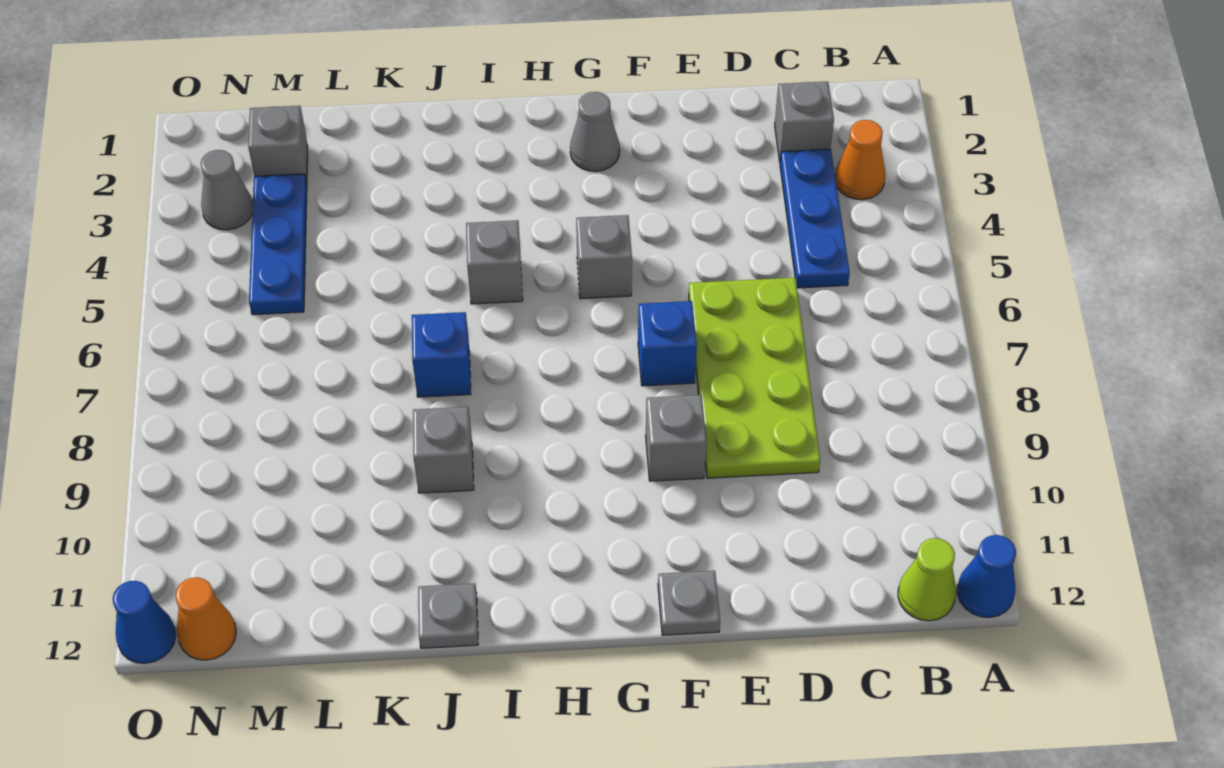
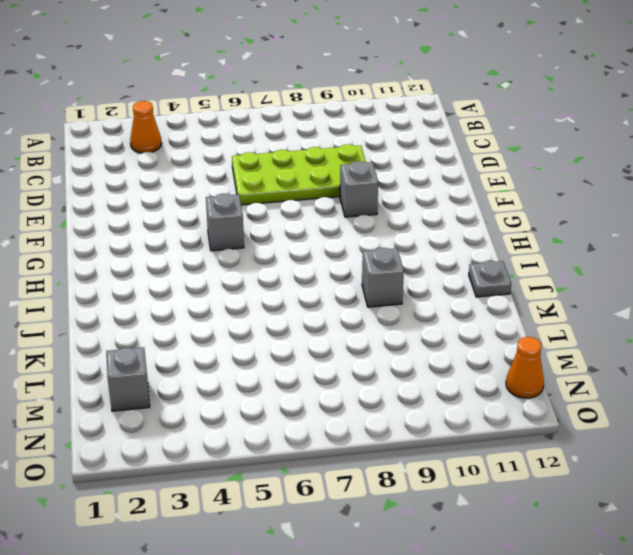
none -> blue cone A12 level 1
none -> lime cone B12 level 1
none -> grey brick C2 level 1

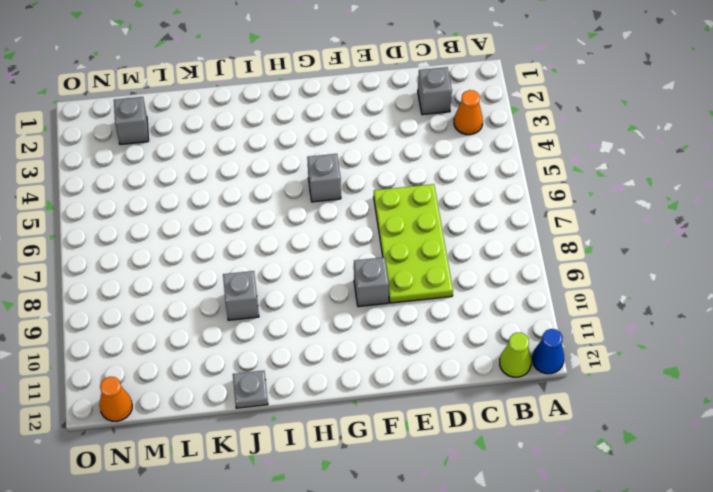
none -> blue plate C3:C5 level 1
none -> blue brick F7 level 1
none -> grey plate F12 level 1

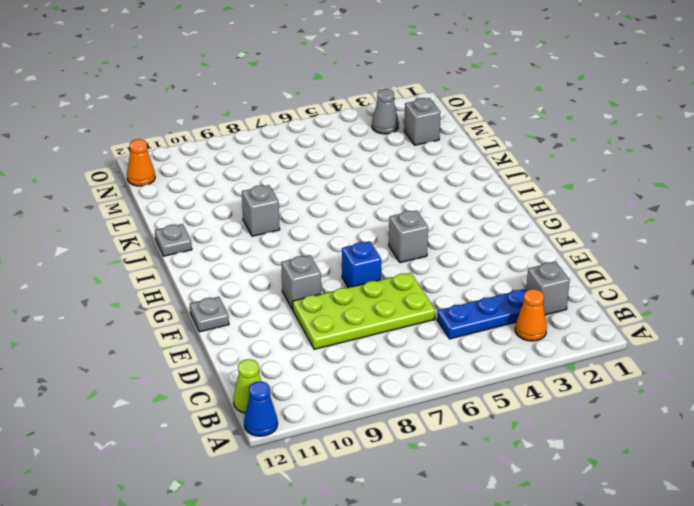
none -> grey cone G2 level 1
none -> grey brick I5 level 1
none -> blue brick J7 level 1

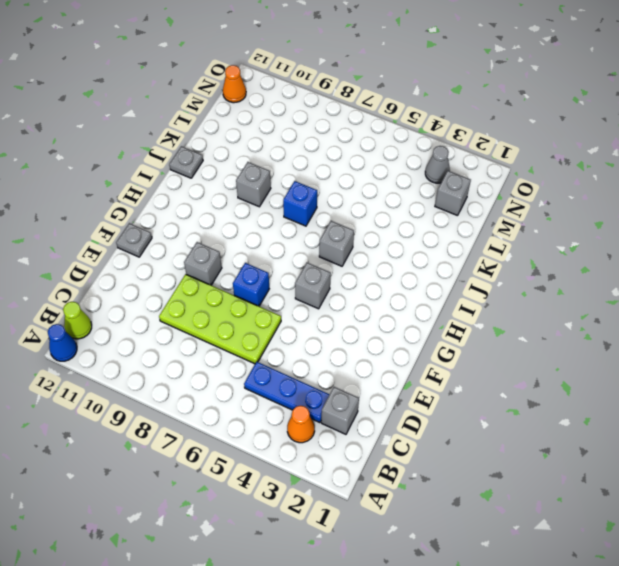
none -> grey cone G2 level 1
none -> blue plate M3:M5 level 1
none -> blue cone O12 level 1

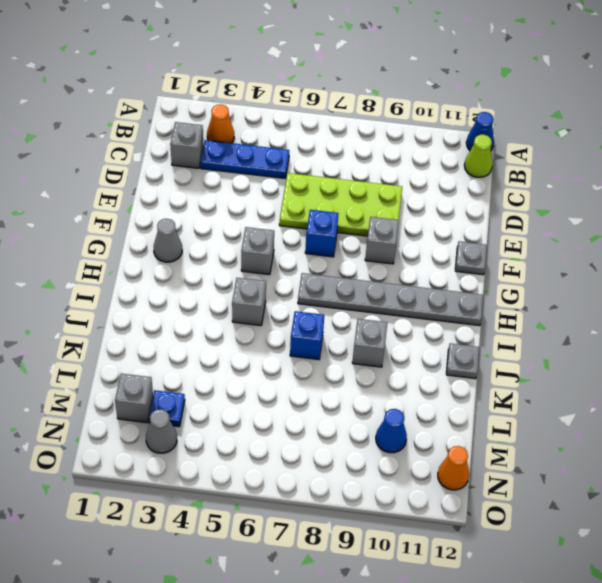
grey plate H7:H12 level 1 -> none
blue plate M3 level 1 -> blue plate M3:M5 level 1
blue cone M10 level 1 -> blue cone O12 level 1

